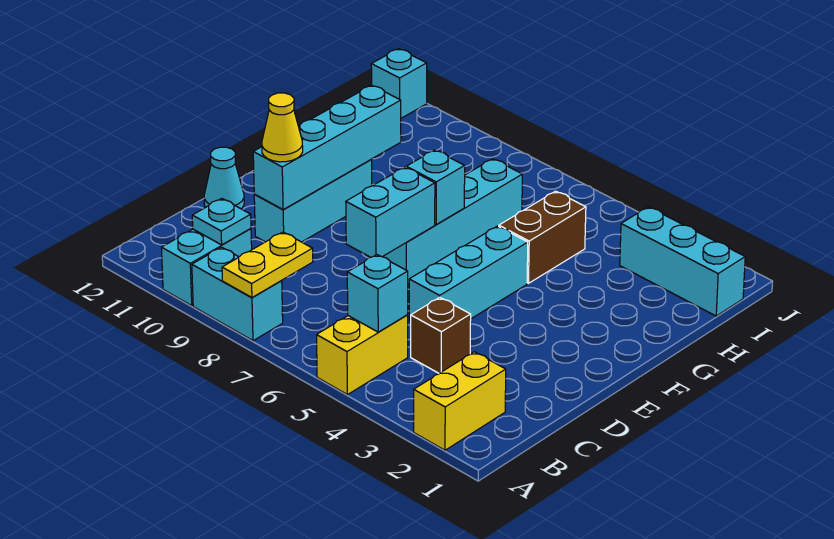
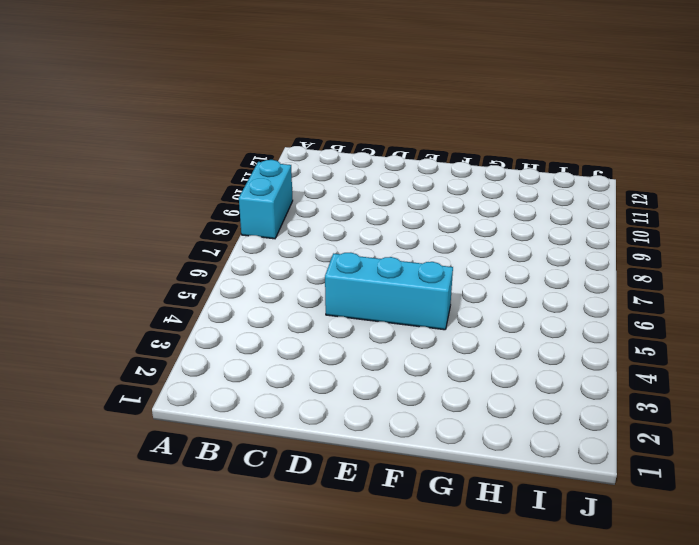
none -> yellow brick A2:B2 level 1
none -> yellow brick A5:B5 level 1
none -> cyan brick A10:B10 level 1

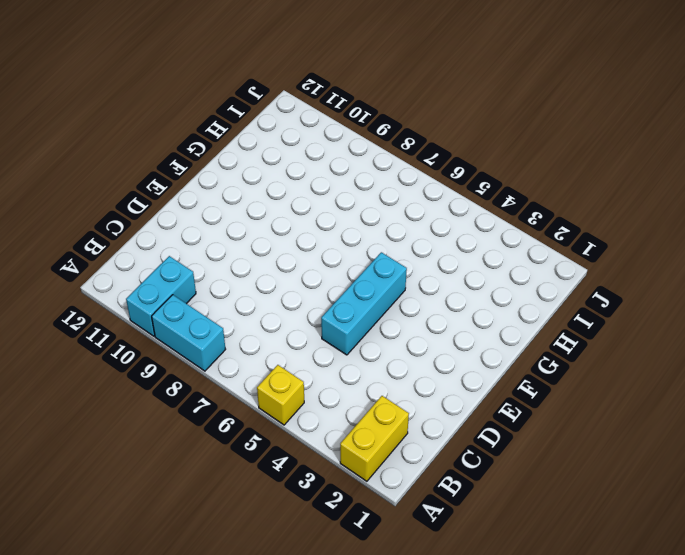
yellow brick A5 level 1 -> yellow brick A5:B5 level 1
none -> brown brick C4 level 1
none -> cyan brick D10:F10 level 1
none -> cyan cone D12 level 1

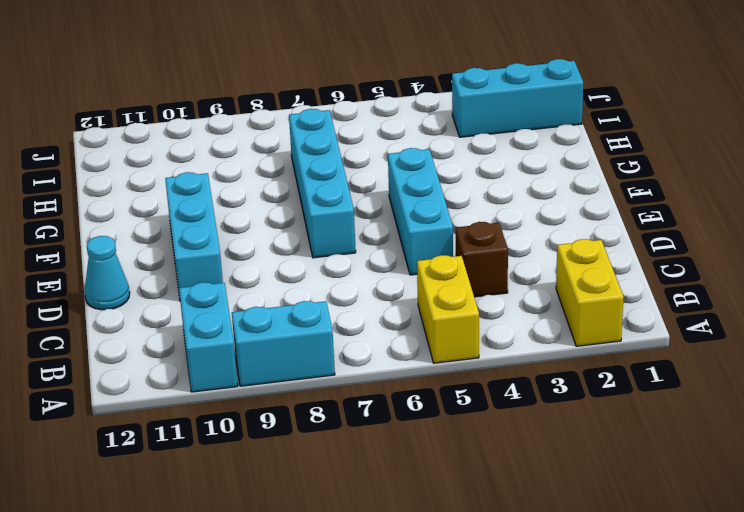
none -> brown brick G5:H5 level 1
none -> cyan brick J12 level 1
none -> yellow plate A8:B8 level 2

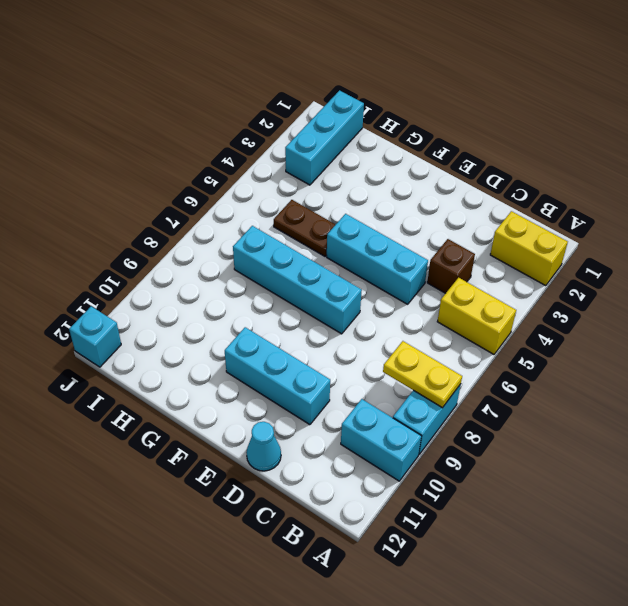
brown plate G5:H5 level 1 -> brown brick G5:H5 level 1
none -> cyan brick B5 level 2
none -> cyan plate B10 level 2
none -> cyan brick D7:E7 level 2

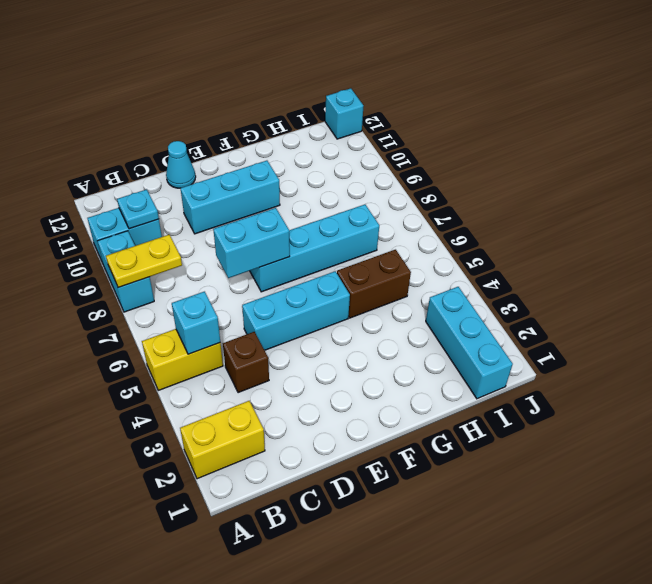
none -> cyan brick D10:G10 level 2
none -> cyan brick F7 level 2
none -> yellow cone D10 level 3

